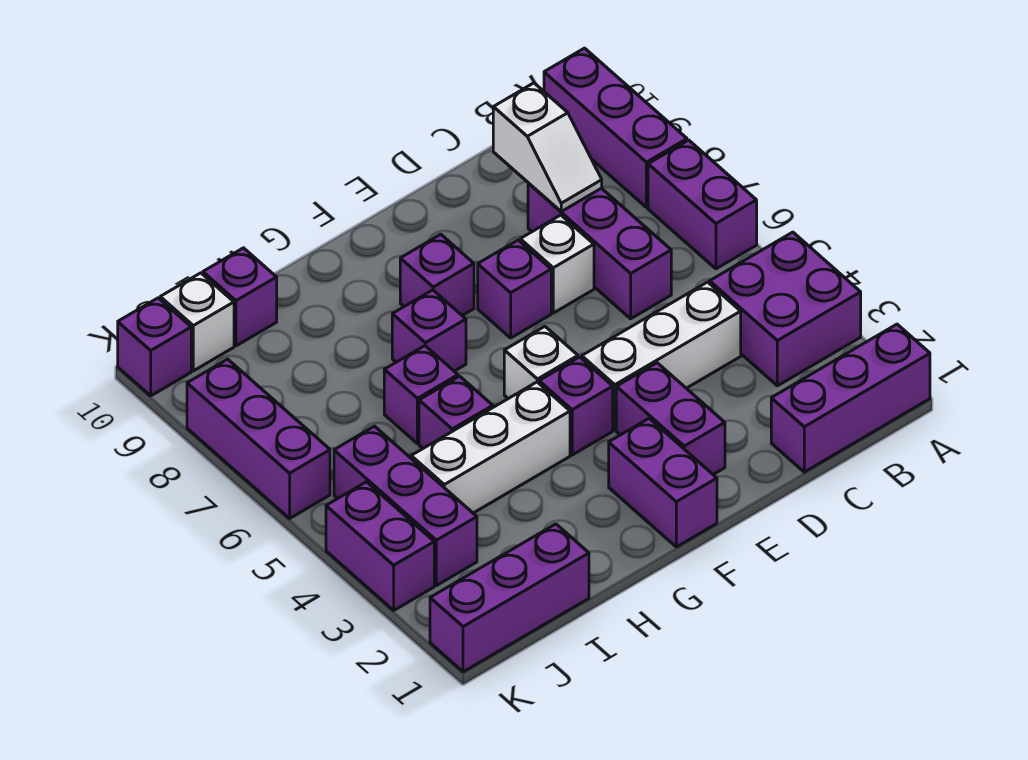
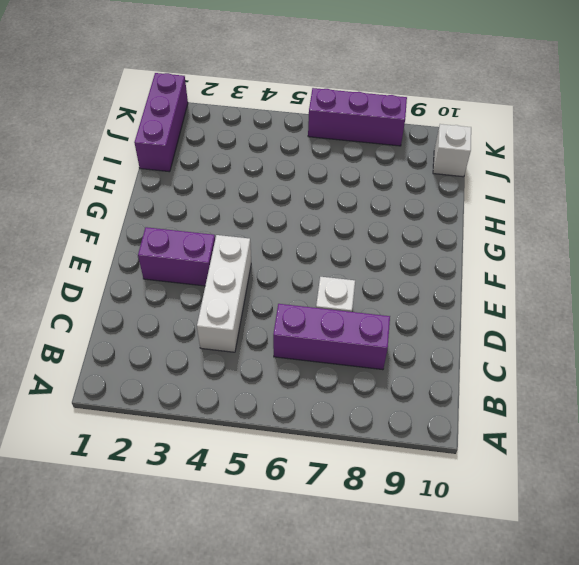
none -> purple brick A1:C1 level 1
none -> purple brick A3:B4 level 1
none -> purple brick A6:A7 level 1

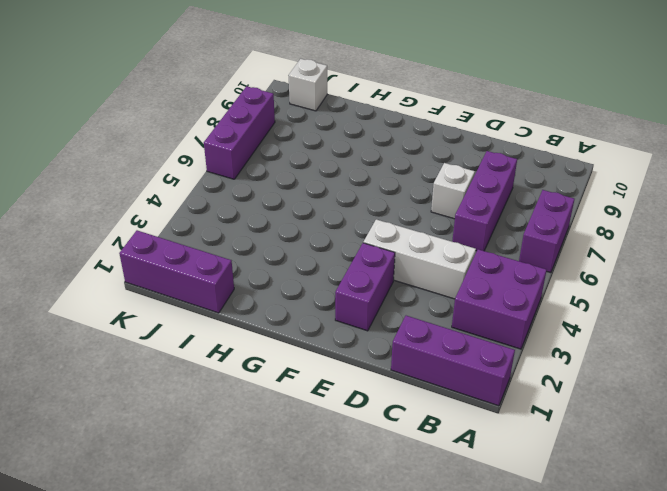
none -> purple brick A8:A10 level 1
none -> purple brick E7 level 1
none -> purple brick F1:F2 level 1

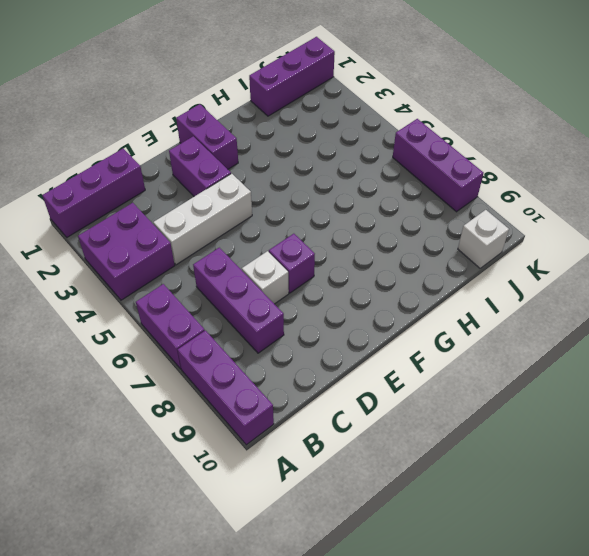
none -> purple brick F4 level 1
none -> white brick F5 level 1
none -> purple brick F8 level 1

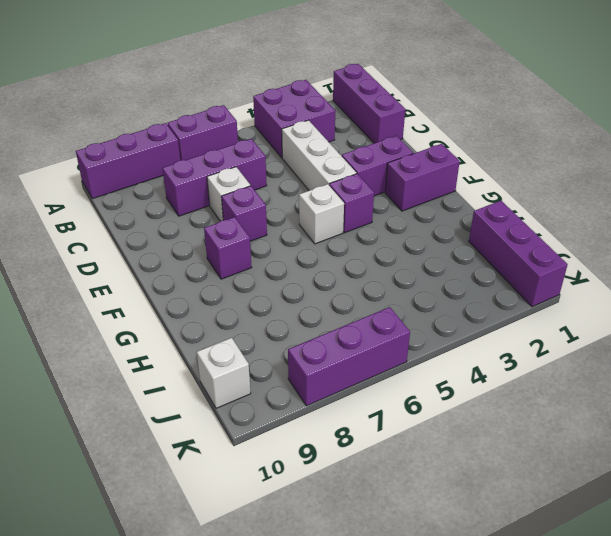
none -> white brick G4:I4 level 1
none -> purple brick G7 level 1
none -> purple brick H5 level 1

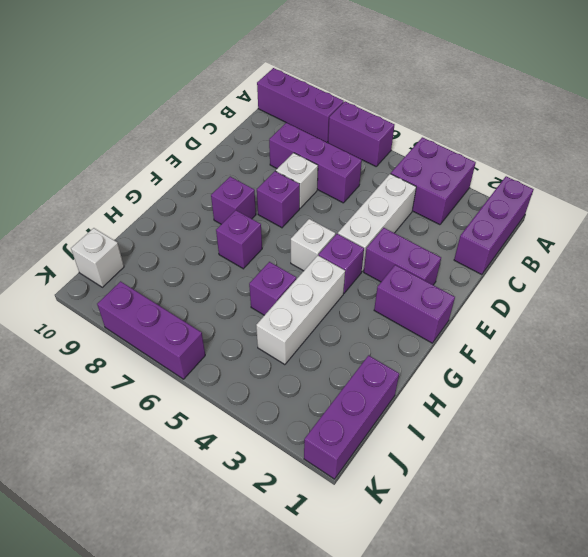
none -> purple brick H6 level 1
none -> purple brick I10 level 1
none -> purple brick J3:J5 level 1

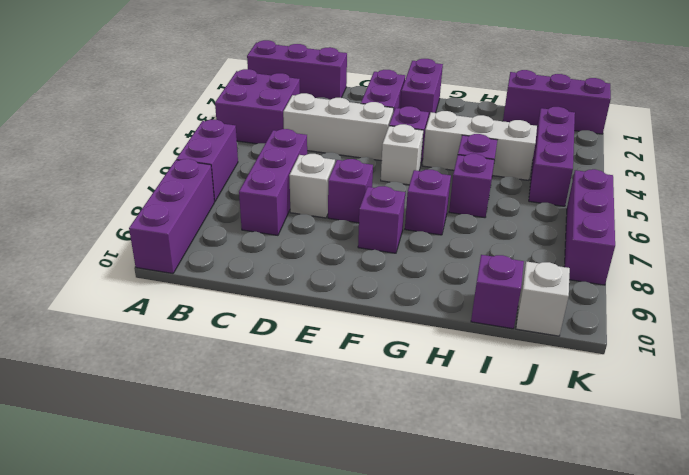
none -> purple brick K3:K4 level 1
none -> purple brick K10 level 1
none -> white slope C8:C9 level 2 top 9

